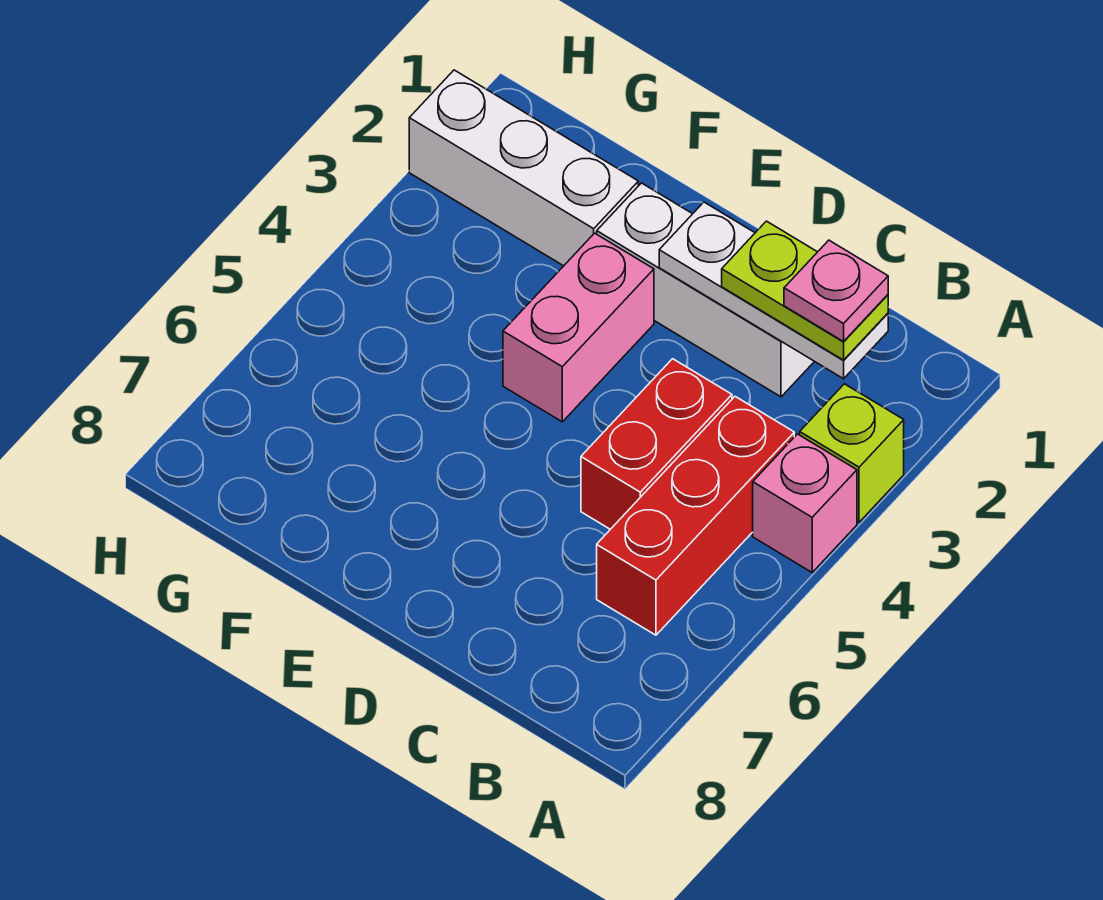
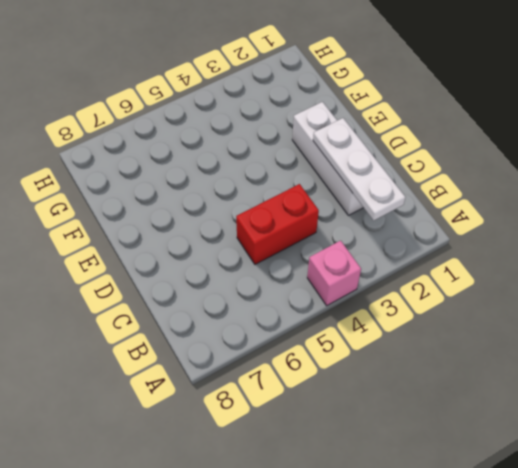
none -> lime brick A3 level 1
none -> red brick B4:B6 level 1

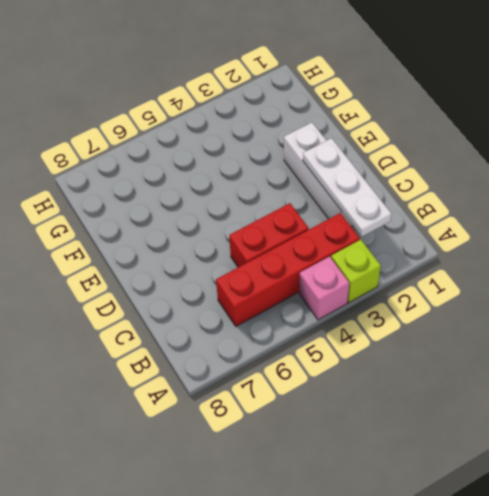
red brick B3:B6 level 1 -> red brick B4:B6 level 1
none -> pink brick E3:E4 level 1
none -> white brick F2:H2 level 1

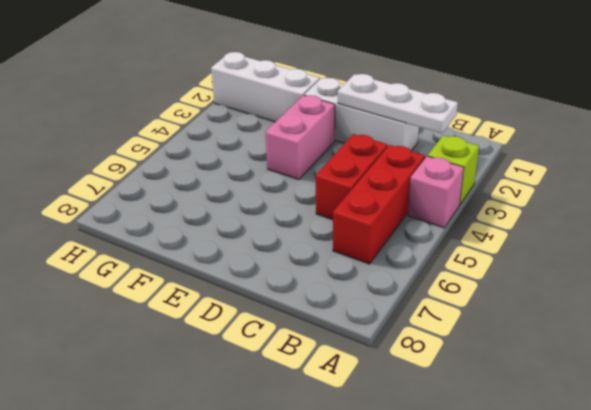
none -> lime plate B2:C2 level 3
none -> pink plate B2 level 4

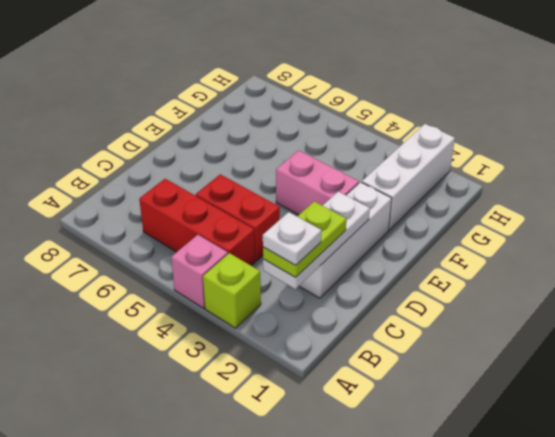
white plate B2 level 4 -> pink plate B2 level 4

